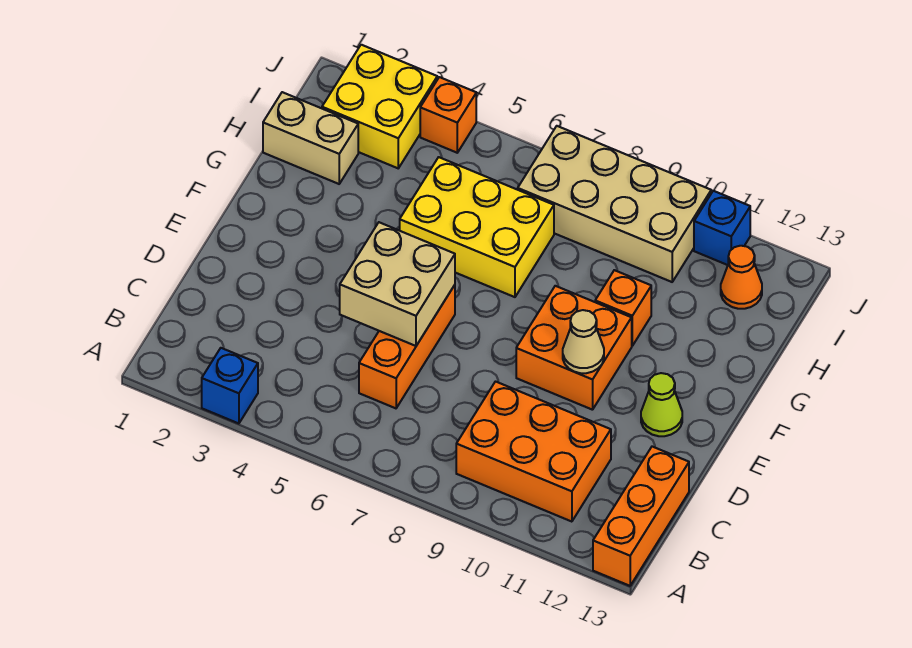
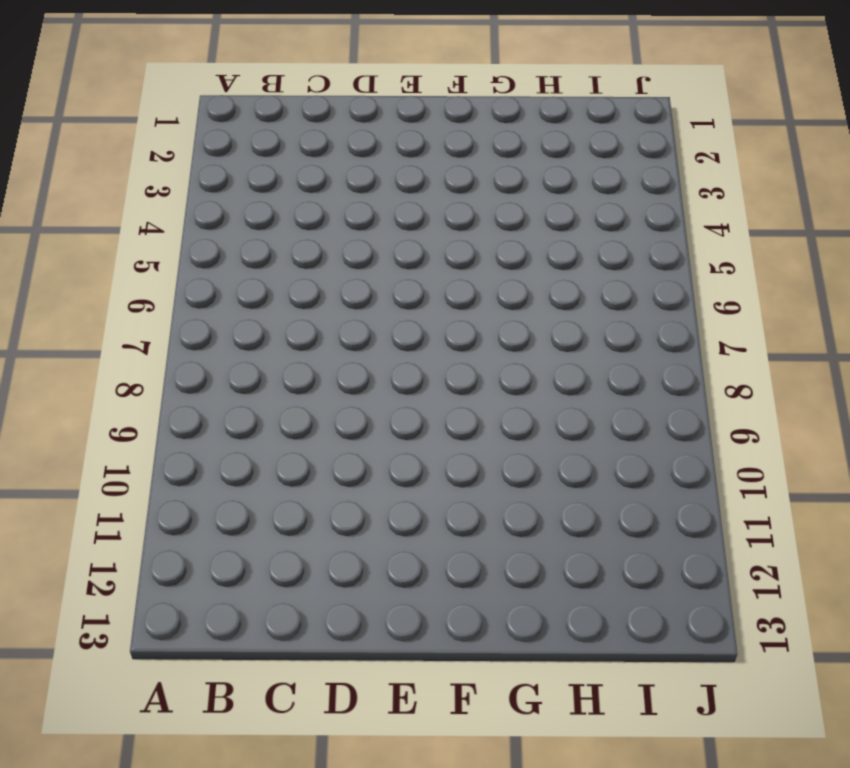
none -> blue brick A3 level 1
none -> orange brick A13:C13 level 1
none -> orange brick B9:C11 level 1

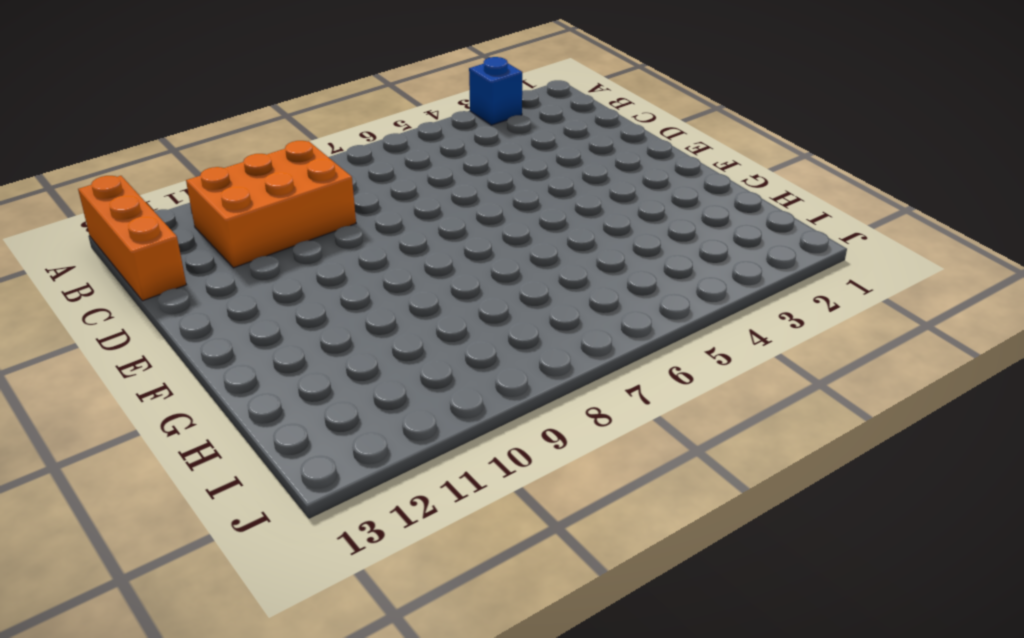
none -> orange brick C6:E6 level 1
none -> orange brick E9:F10 level 1
none -> lime cone E12 level 1

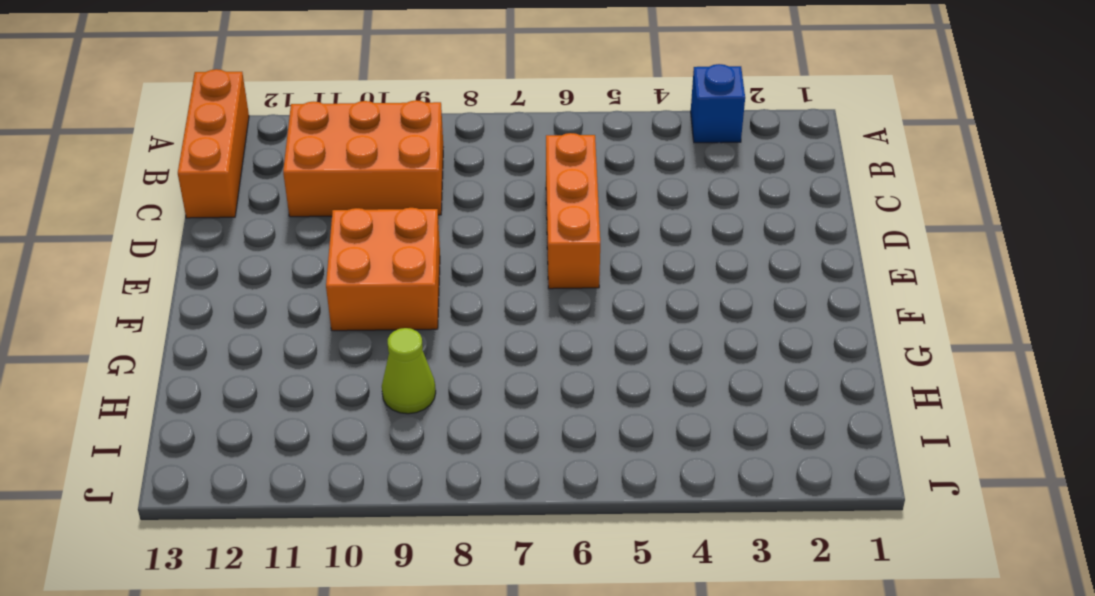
lime cone H9 level 1 -> lime cone E12 level 1
none -> yellow brick G5:H7 level 1
none -> orange brick G10 level 1
none -> tan brick H1:H2 level 1

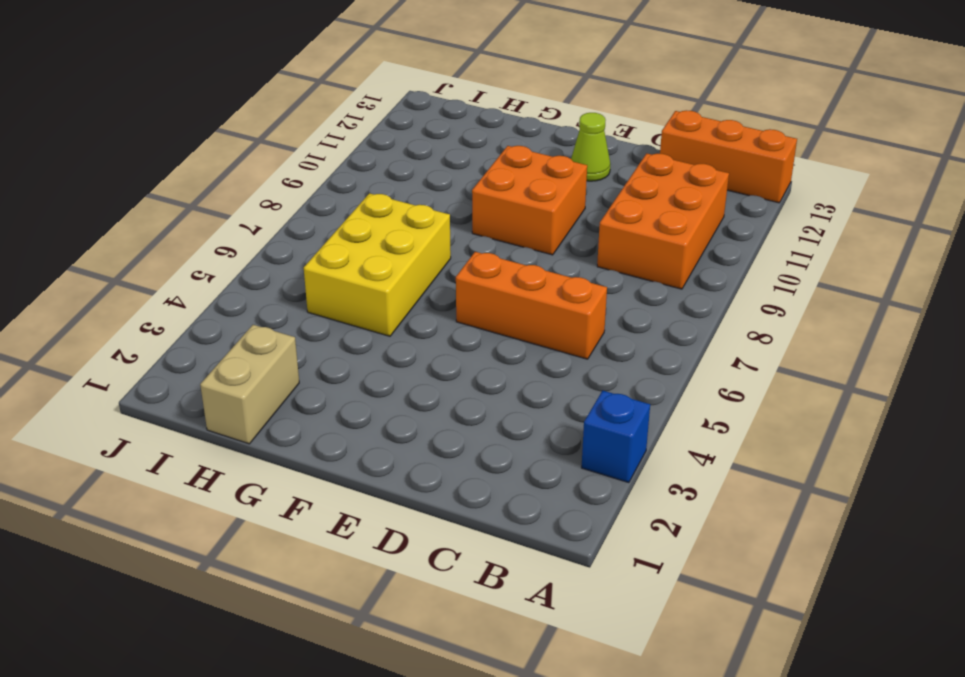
none -> orange brick G10 level 1
none -> yellow brick I2:J3 level 1
none -> tan brick I7:J10 level 1

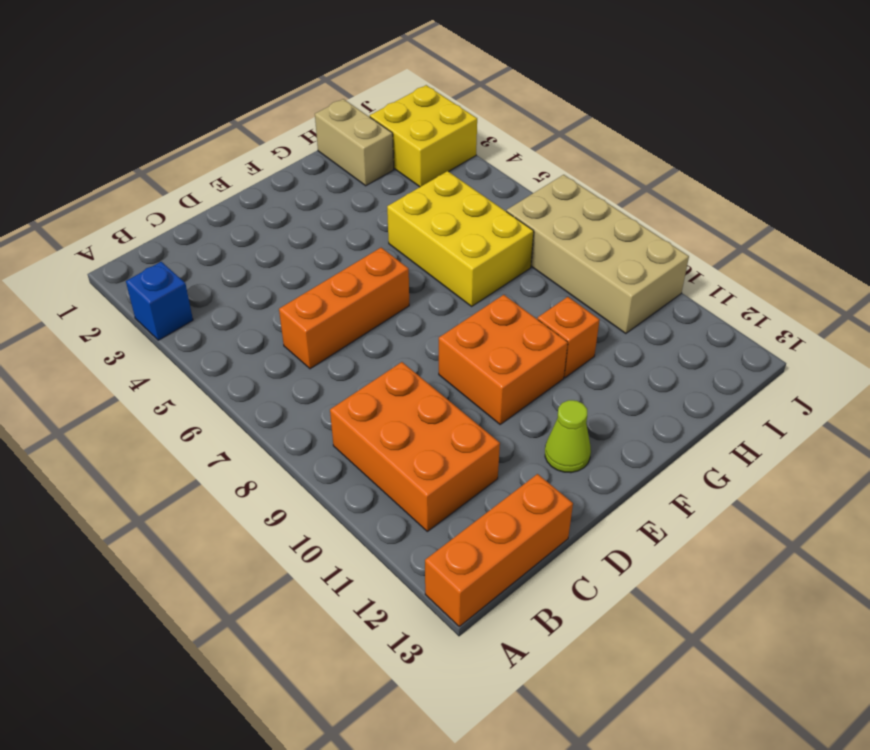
none -> orange cone I12 level 1
none -> orange brick J4 level 1
none -> blue brick J11 level 1

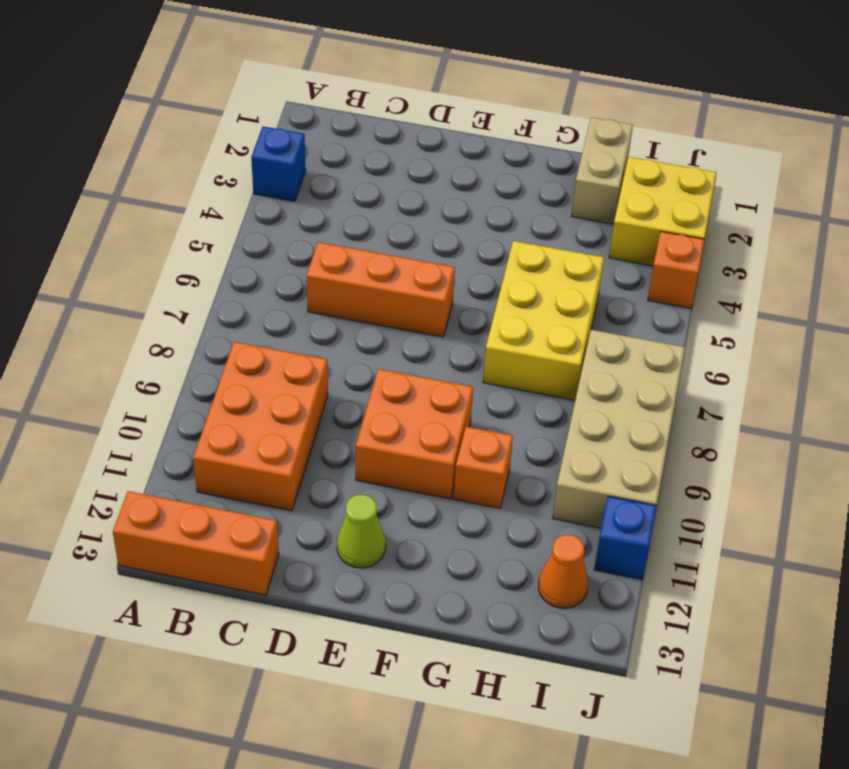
none -> tan brick D5:E6 level 2
none -> tan cone E10 level 2

